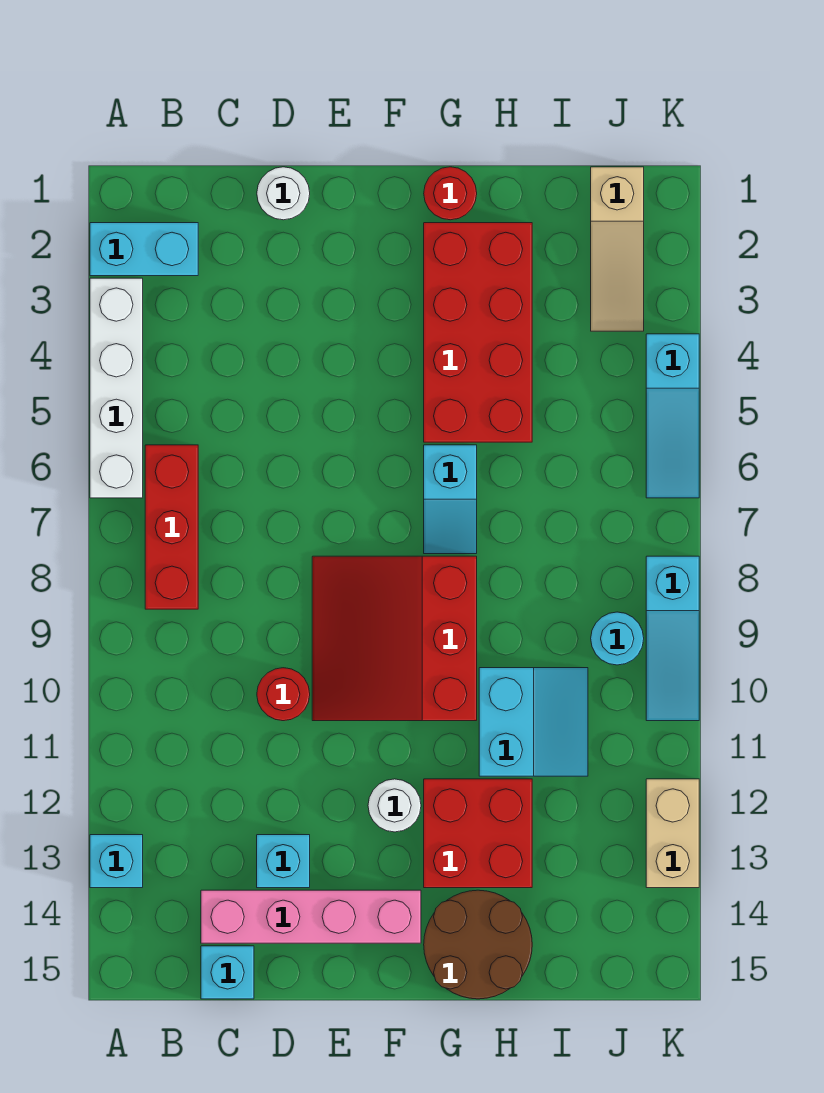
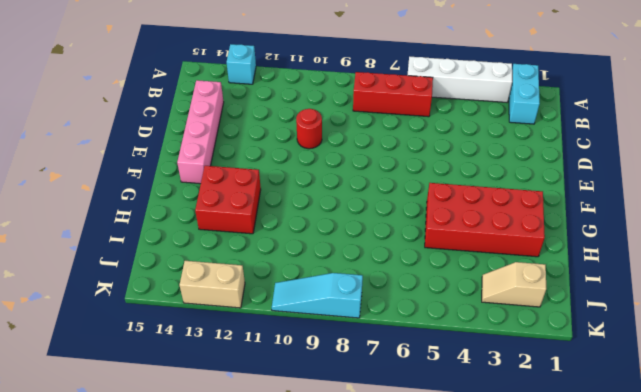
tan slope J2:J3 level 1 top 2 -> tan slope J1:J3 level 1 top 1
none -> cyan brick C15 level 1
none -> white round brick D1 level 1
none -> cyan brick D13 level 1

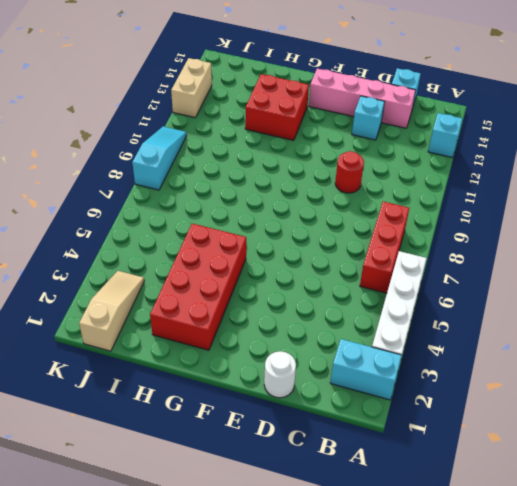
none -> red slope E8:G10 level 1 top G
none -> white round brick F12 level 1
none -> red round brick G1 level 1

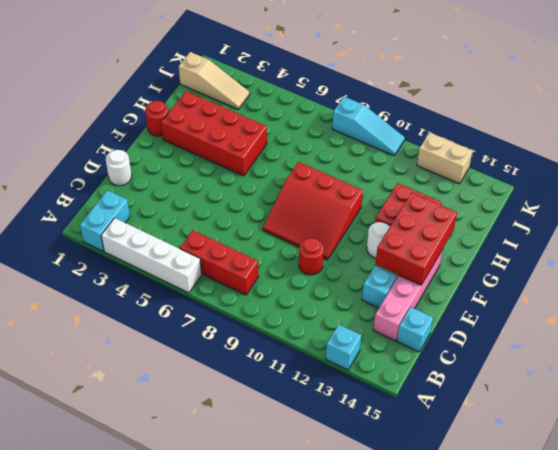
red brick E13:G14 level 2 -> none
none -> cyan slope G6:G7 level 1 top 6
none -> brown round brick G14:H15 level 1
none -> cyan slope H10:I11 level 1 top H

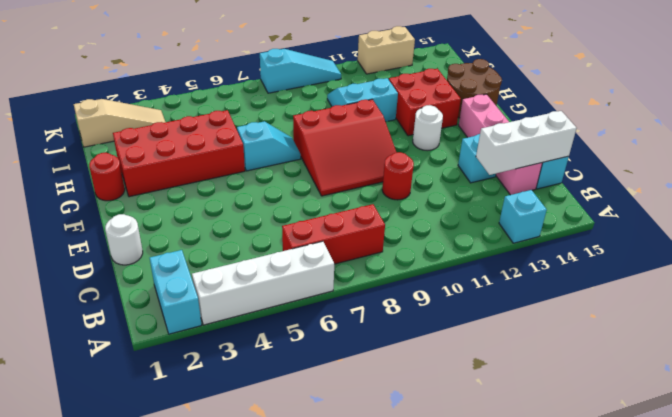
white brick C13:C15 level 2 -> none
none -> cyan round brick J9 level 1
none -> cyan slope K4:K6 level 1 top 4

